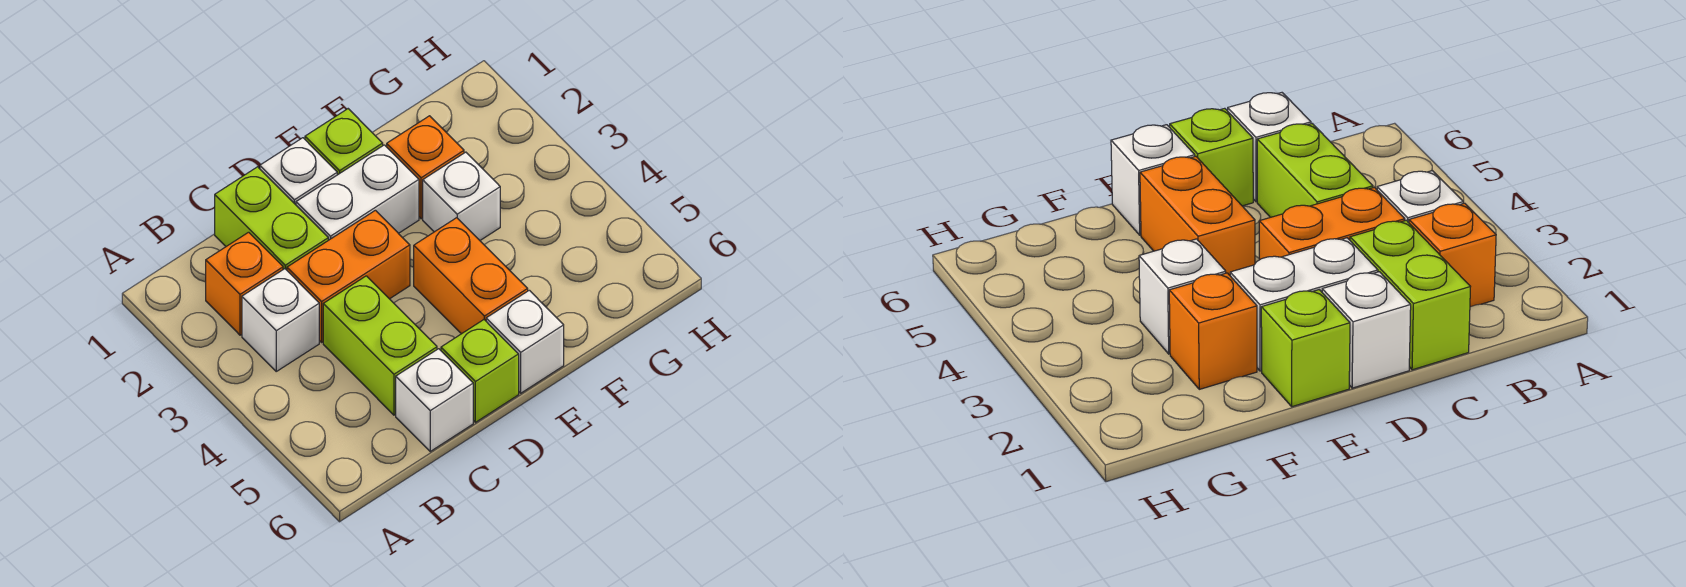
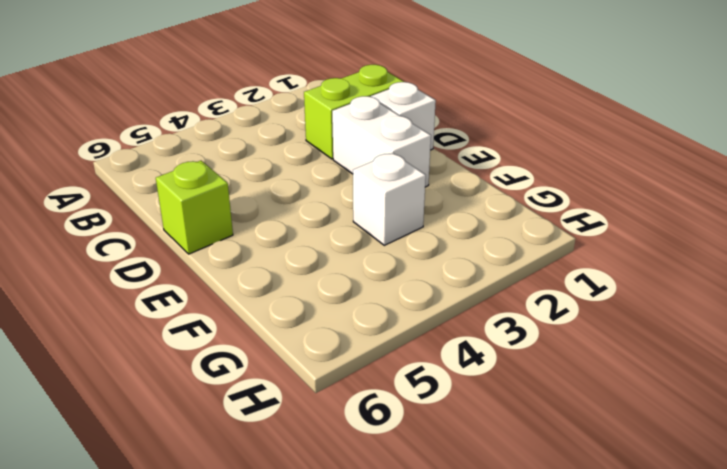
none -> orange brick B2 level 1
none -> white brick B3 level 1
none -> orange brick C3:D3 level 1

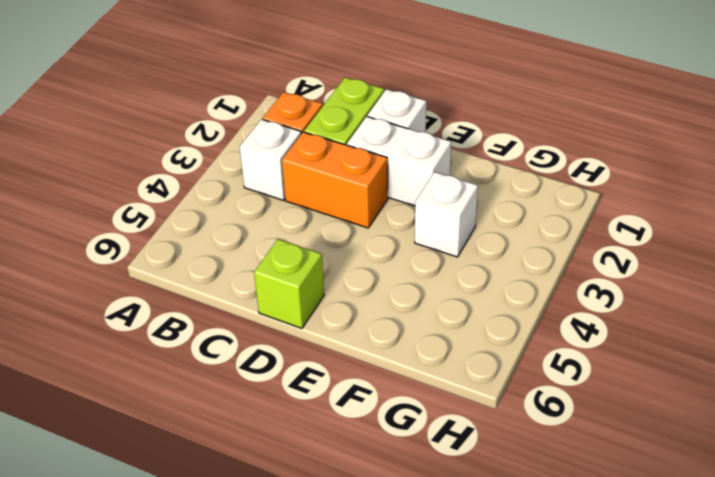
none -> lime brick C4:C5 level 1
none -> white brick C6 level 1
none -> lime brick E1 level 1

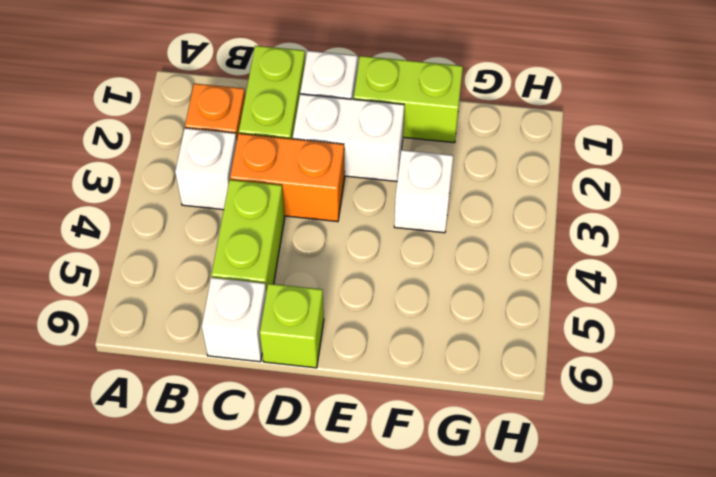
lime brick E1:F1 level 1 -> lime brick E1 level 1
none -> orange brick E4:E5 level 1
none -> white brick E6 level 1
none -> orange brick F2 level 1

